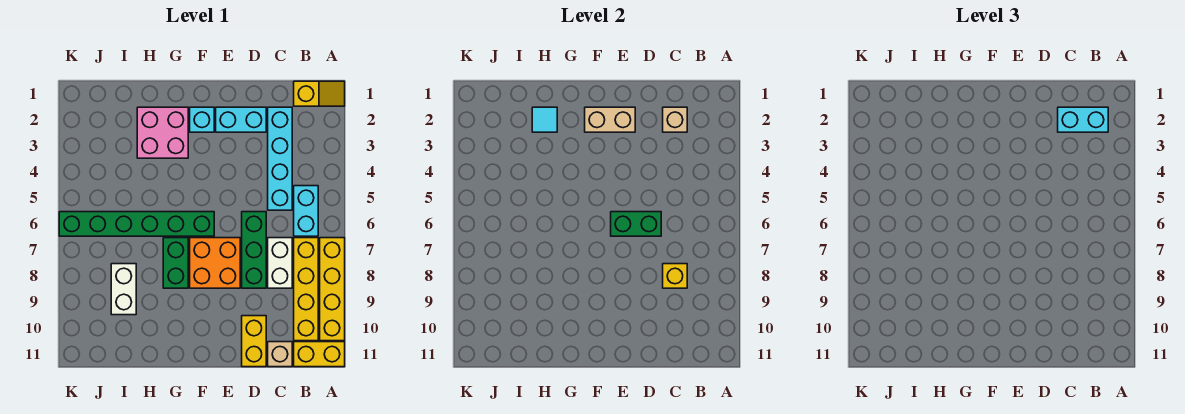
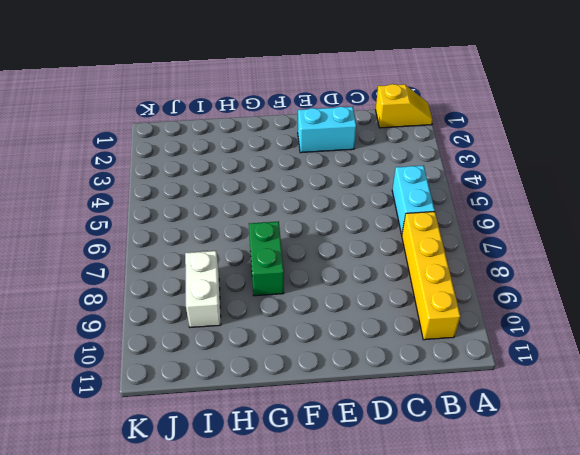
none -> yellow brick A7:A10 level 1
none -> yellow brick A11:B11 level 1
none -> cyan brick C2:C5 level 1

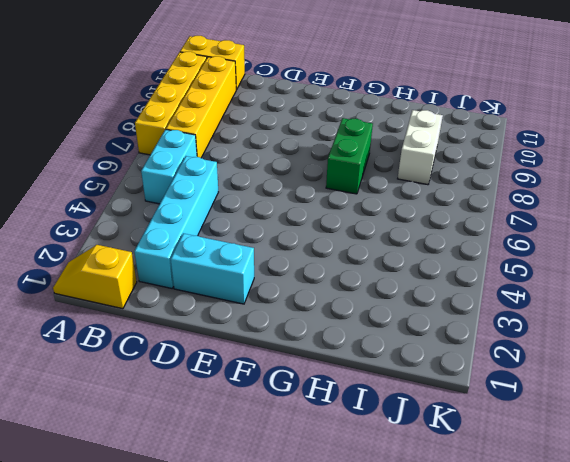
none -> white brick C7:C8 level 1
none -> tan brick C11 level 1
none -> green brick D6:D8 level 1

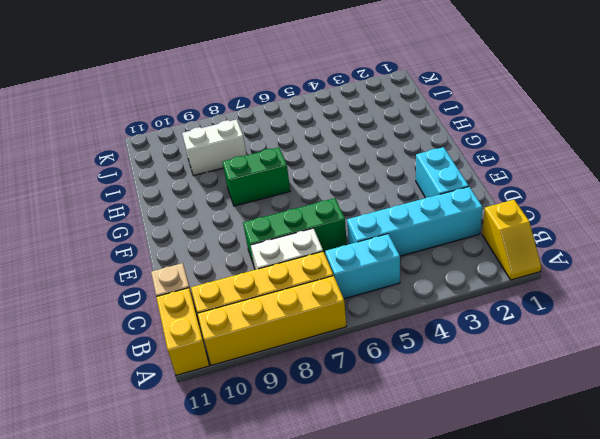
none -> yellow brick D10:D11 level 1
none -> orange brick E7:F8 level 1
none -> cyan brick F2 level 1

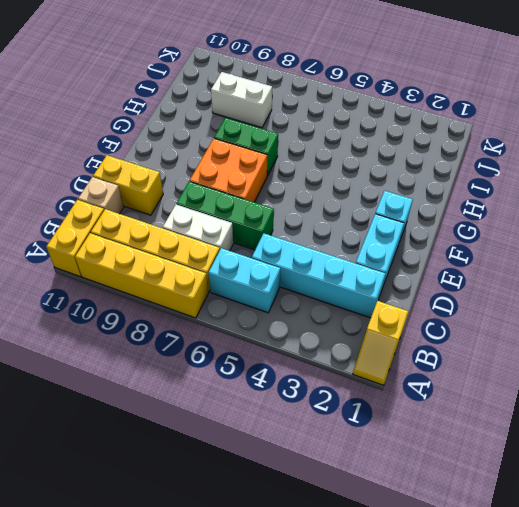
none -> green brick F6:K6 level 1
none -> pink brick G2:H3 level 1
none -> tan brick C2 level 2

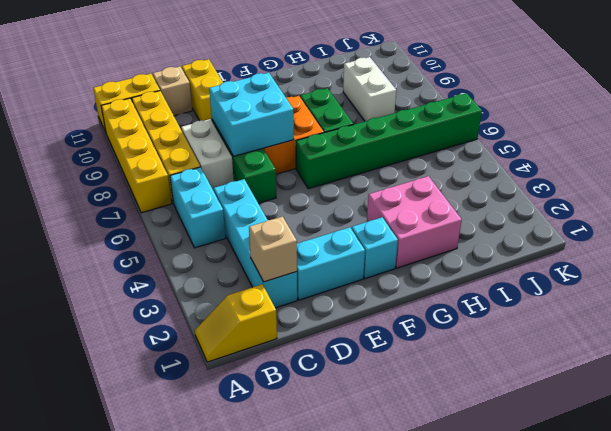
cyan brick D7:E8 level 2 -> none
none -> yellow brick C8 level 2
none -> green brick D6:E6 level 2
none -> tan brick E2:F2 level 2

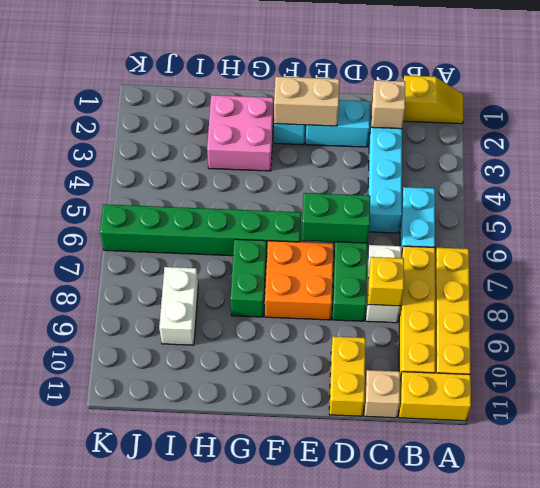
none -> cyan tile H2 level 2
none -> cyan brick B2:C2 level 3

